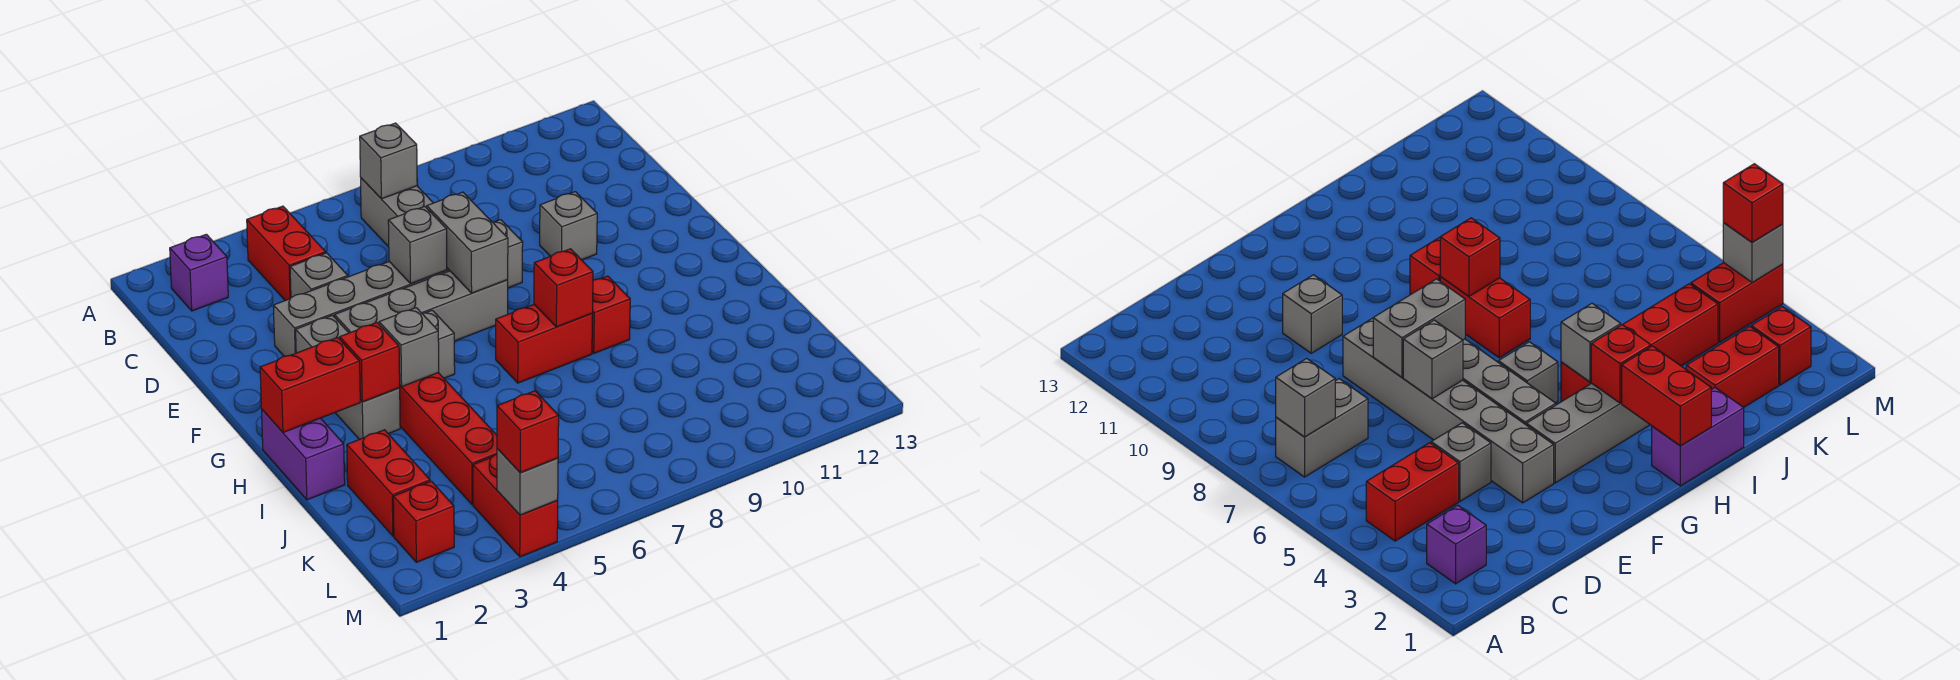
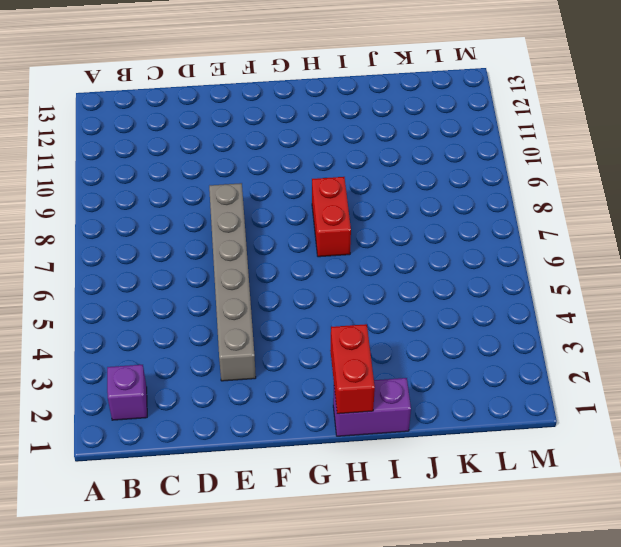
none -> red brick B4:C4 level 1
none -> grey brick B7:C7 level 1
none -> grey brick D4 level 1

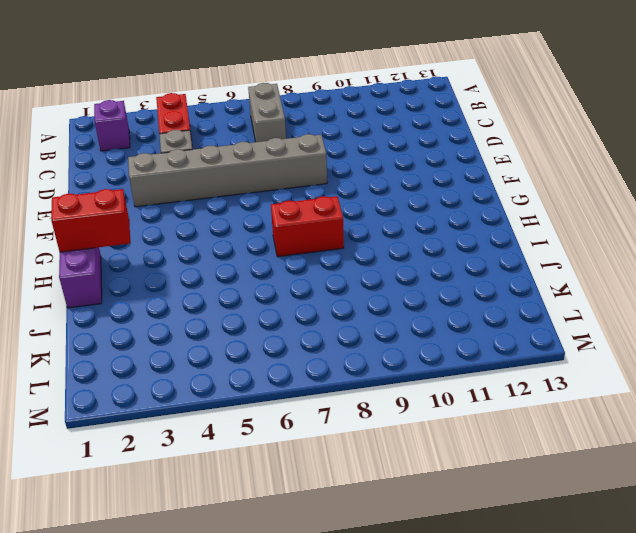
none -> grey brick E10 level 1
none -> grey brick F3:H3 level 1
none -> grey brick F4:F7 level 1

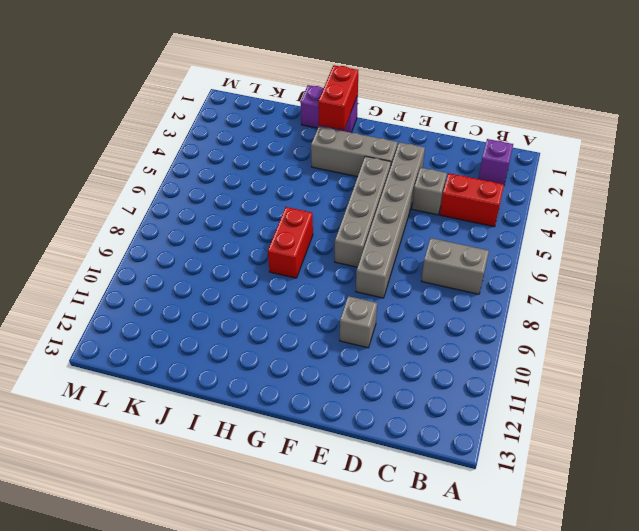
none -> grey brick G5 level 1
none -> red brick H4:K4 level 1
none -> red brick H9 level 1

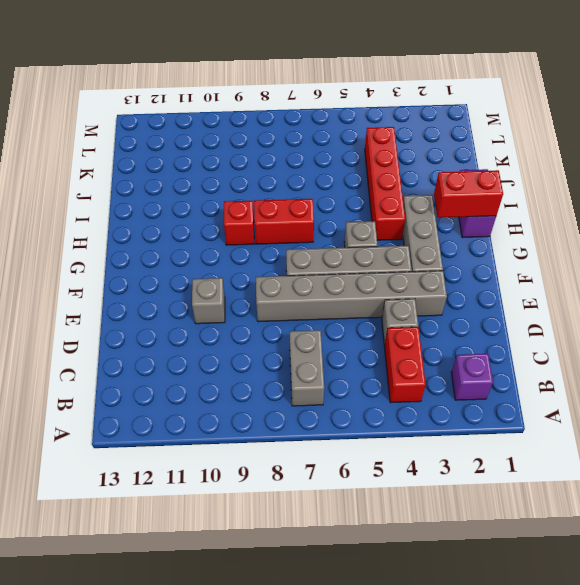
none -> red brick J2:K2 level 1
none -> red brick L2 level 1
none -> red brick L4:M4 level 1

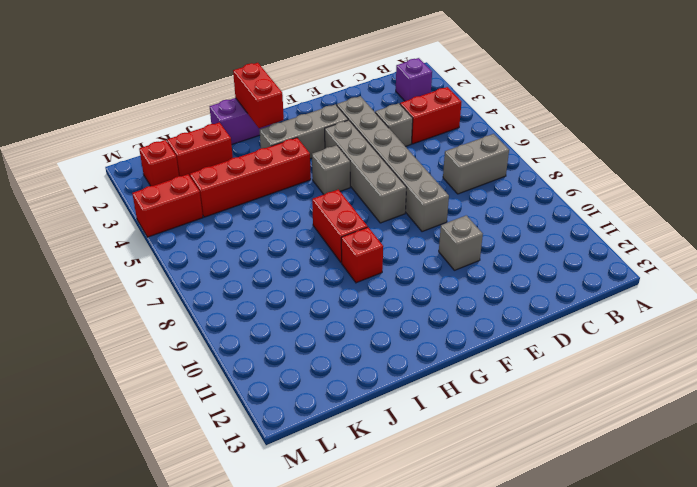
none -> grey brick B7 level 2
none -> grey brick E6 level 2
none -> grey brick E7:F7 level 2

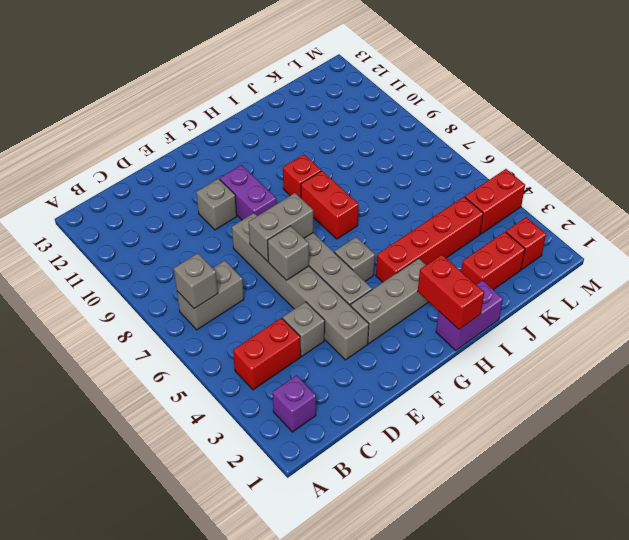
purple brick F9:F10 level 1 -> none
none -> red brick H3 level 2
none -> grey brick H4 level 2
none -> red brick H8 level 2

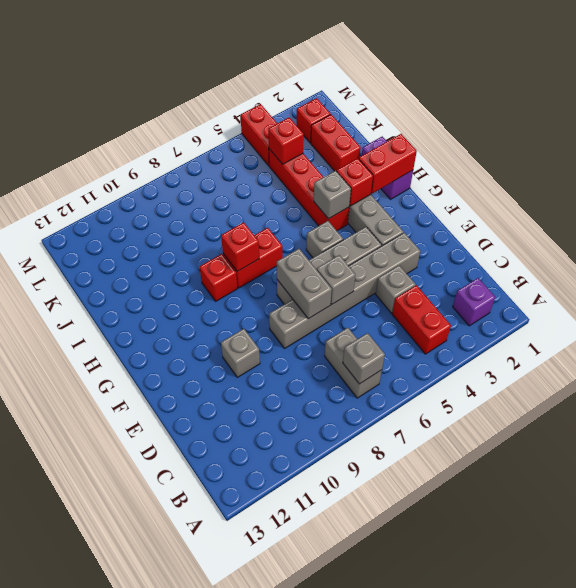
red brick K4 level 2 -> red brick M4 level 3
none -> grey brick M4 level 2

